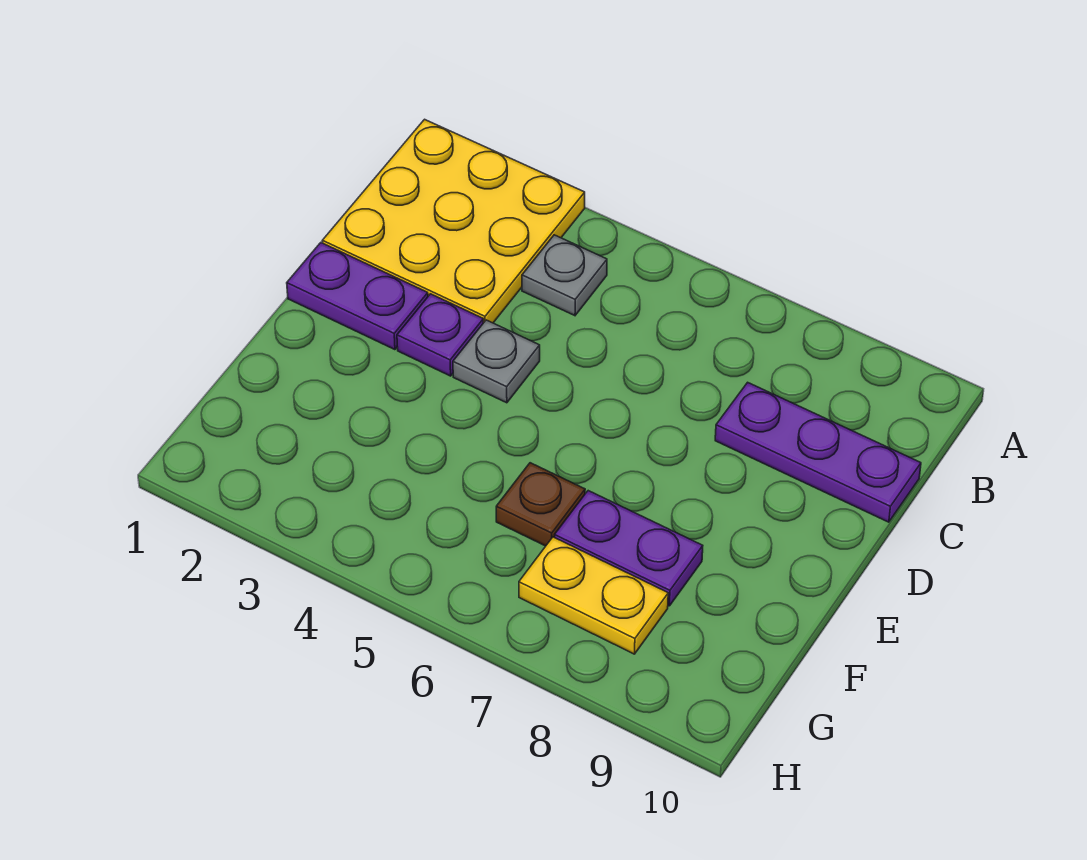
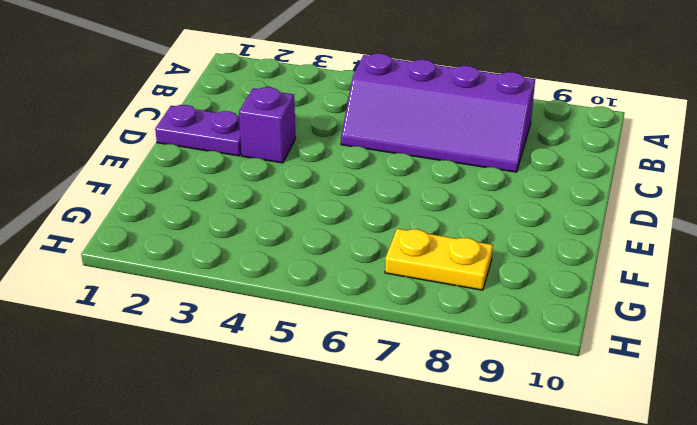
purple slope B5:C8 level 1 top B -> purple plate C8:C10 level 1
purple brick D3 level 1 -> purple plate D3 level 1
none -> yellow plate A1:C3 level 1
none -> grey plate B4 level 1

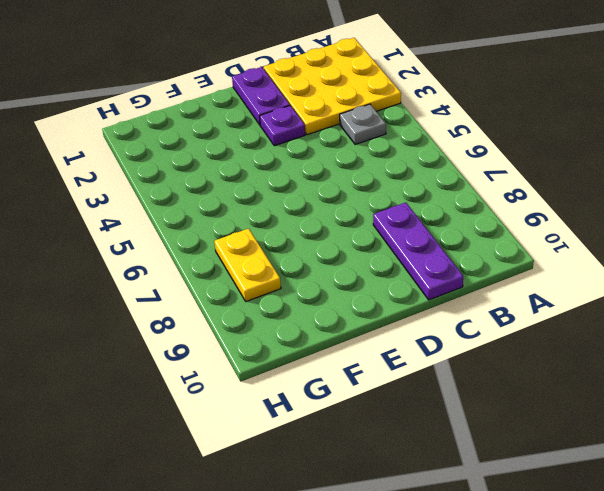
none -> grey plate D4 level 1
none -> brown plate F6 level 1

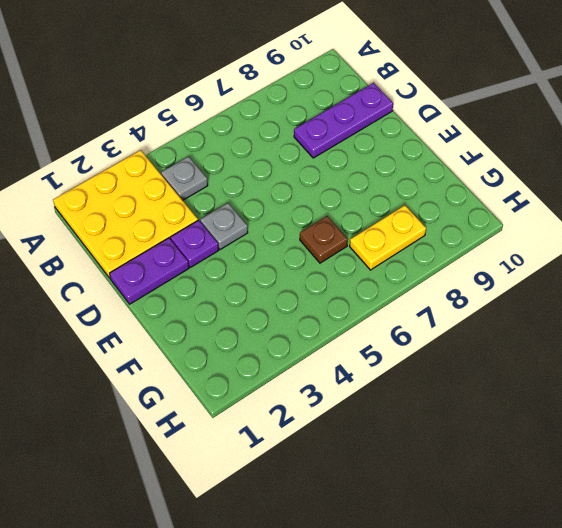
none -> purple plate F7:F8 level 1

